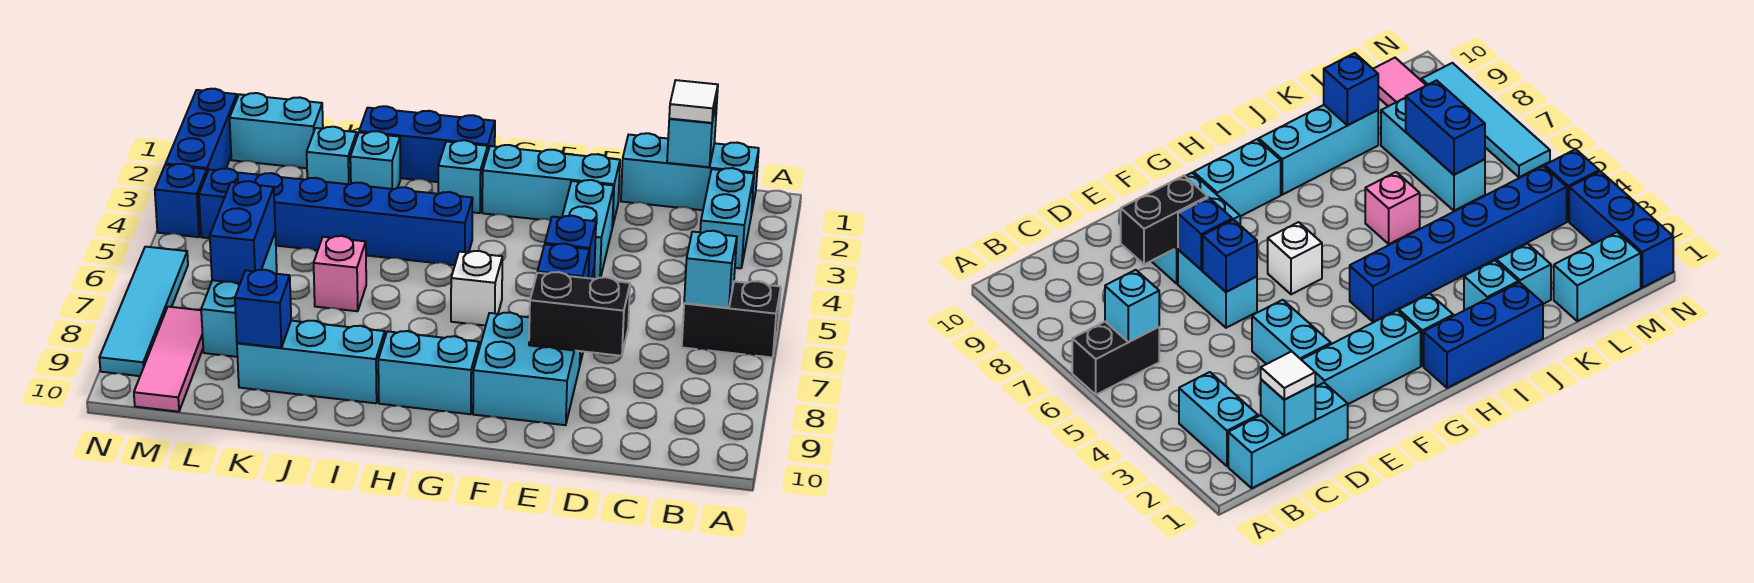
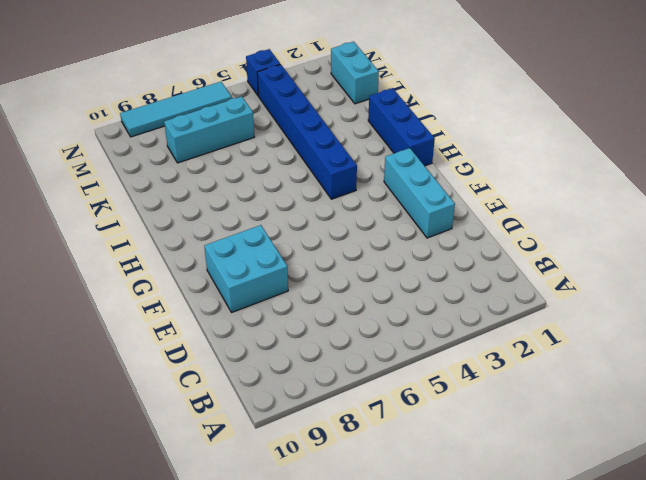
none -> black brick A6:B6 level 1
none -> cyan brick B1:D1 level 1
none -> cyan brick B2:B3 level 1
none -> cyan brick E3:E4 level 1

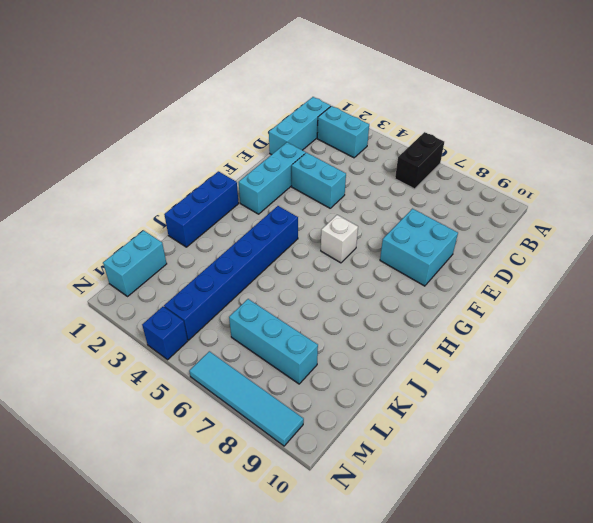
none -> cyan brick E6:E7 level 1
none -> cyan brick G9:H9 level 1
none -> cyan brick H2 level 1
none -> cyan brick I9:K9 level 1

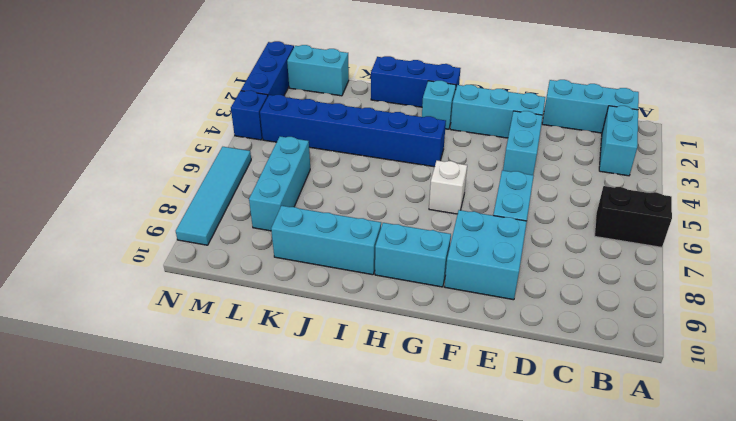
none -> cyan brick J2 level 1
none -> pink brick J6 level 1
none -> cyan brick K2 level 1
none -> pink tile M8:M10 level 1

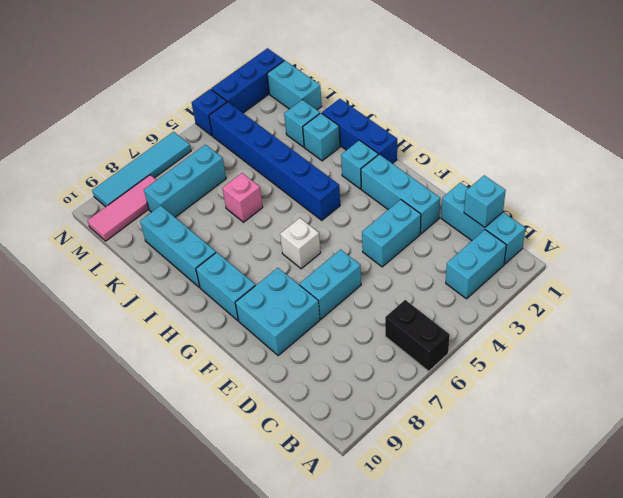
none -> cyan brick B6 level 2
none -> black brick D8:E8 level 2
none -> blue brick E6 level 2
none -> blue brick E7 level 2

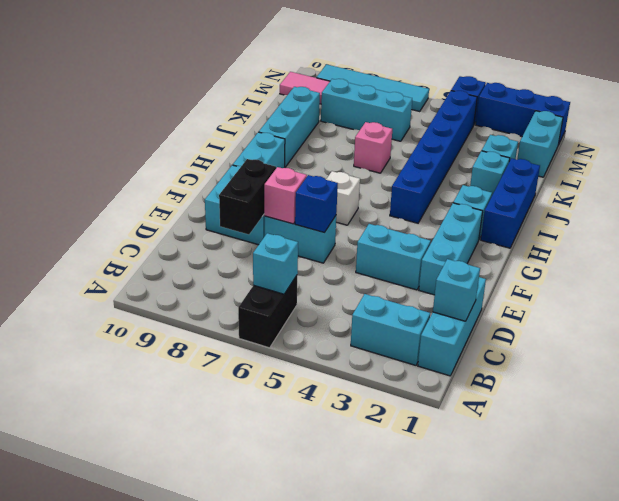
pink brick E7 level 2 -> blue brick E7 level 2
none -> blue brick K9 level 2
none -> blue brick L6:L7 level 2
none -> white tile C1 level 3

